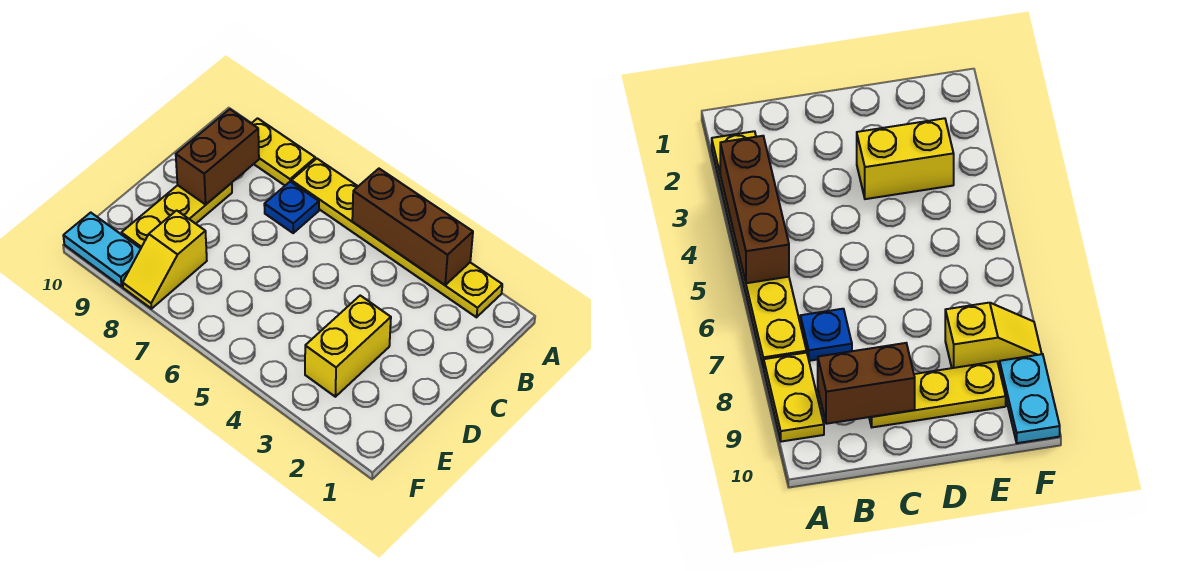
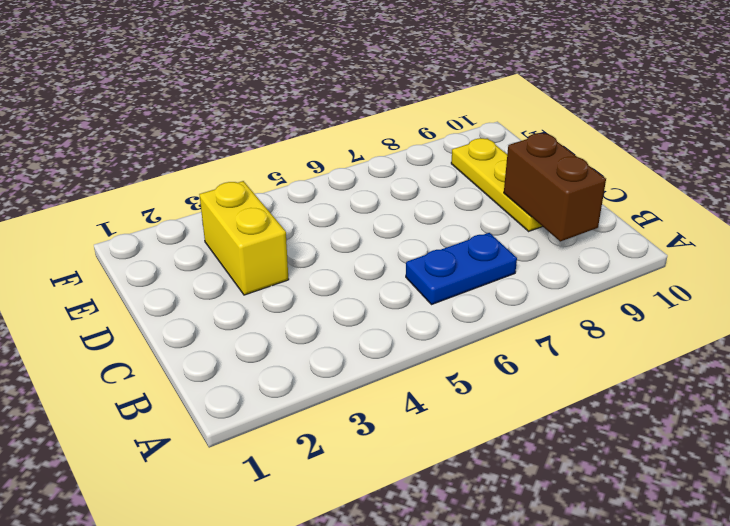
blue plate B6:B7 level 1 -> blue plate B7 level 1
none -> yellow plate A2:A7 level 1
none -> yellow plate A8:A9 level 1

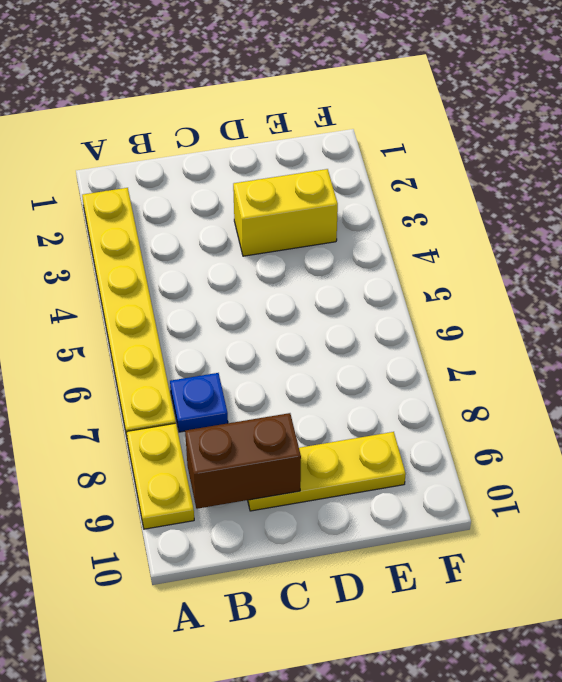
none -> yellow slope E8:F8 level 1 top E
none -> cyan plate F9:F10 level 1

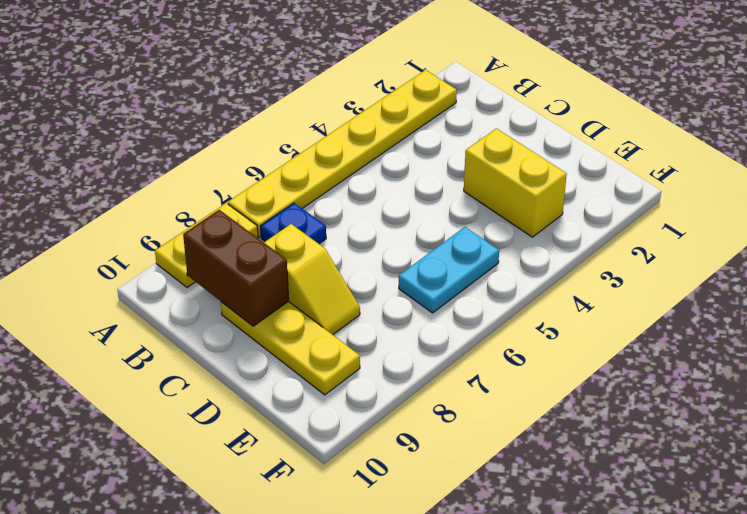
yellow slope C8:D8 level 1 top C -> yellow slope E8:F8 level 1 top E
cyan plate E5:E6 level 1 -> cyan plate F9:F10 level 1
none -> brown brick A3:A5 level 2

